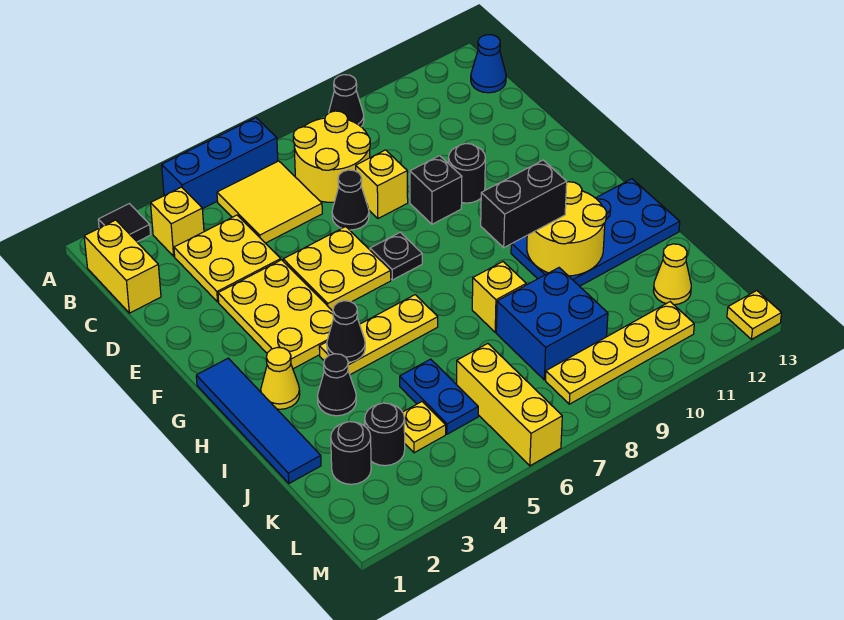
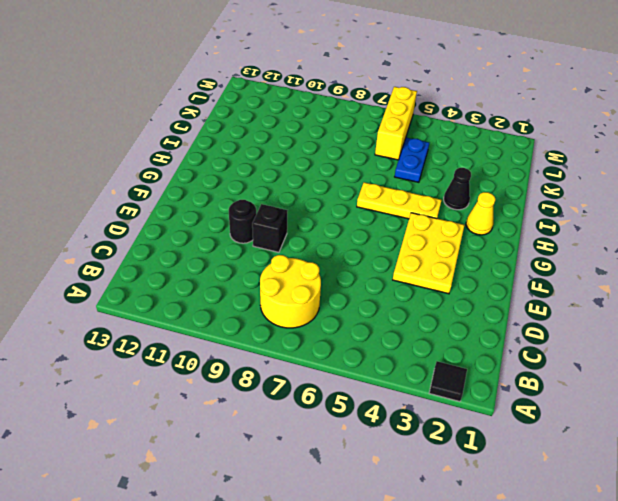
none -> blue brick A4:A6 level 1
none -> black cone A9 level 1
none -> yellow brick B1:C1 level 1
none -> yellow brick B3 level 1

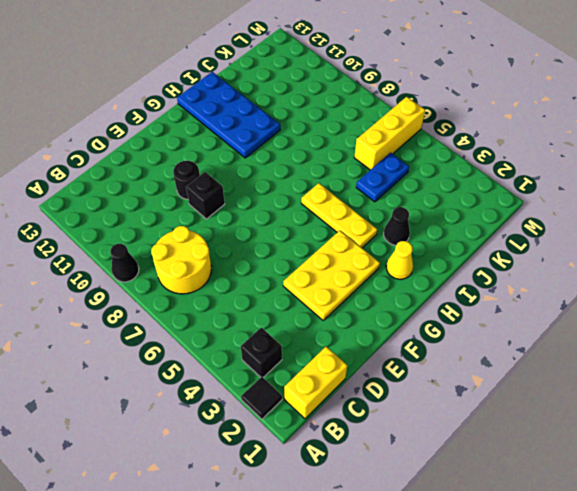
black brick B3 level 1 -> yellow brick B3 level 1
none -> blue brick A4:A6 level 1
none -> yellow tile B5:C6 level 1
none -> blue cone B13 level 1
none -> yellow plate C3:D4 level 1

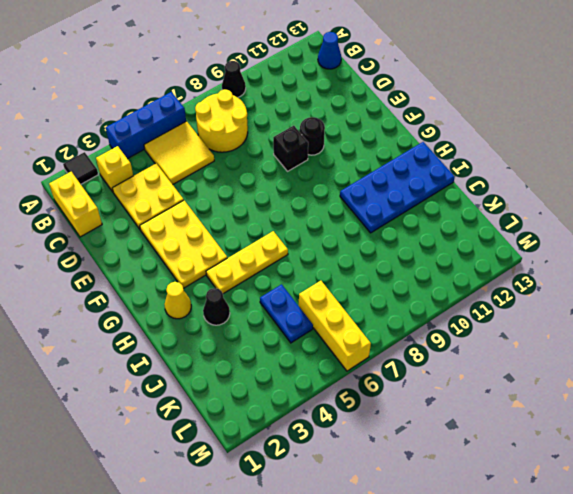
none -> black cone D7 level 1
none -> yellow brick D8 level 1
none -> yellow plate E5:F6 level 1
none -> black plate F7 level 1

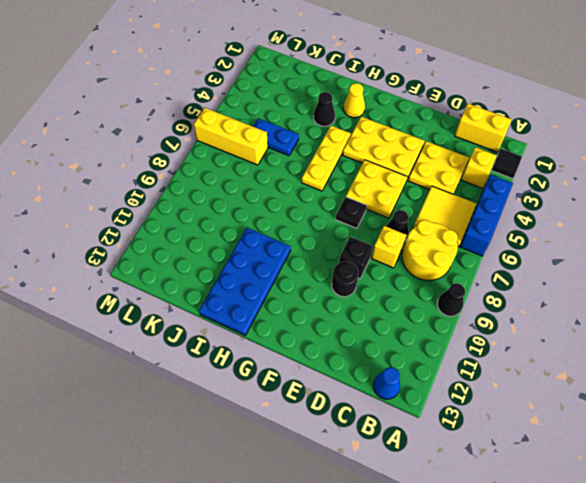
none -> blue tile G1:J1 level 1
none -> yellow brick I8 level 1
none -> blue brick J8:K9 level 1
none -> black round brick K2 level 1

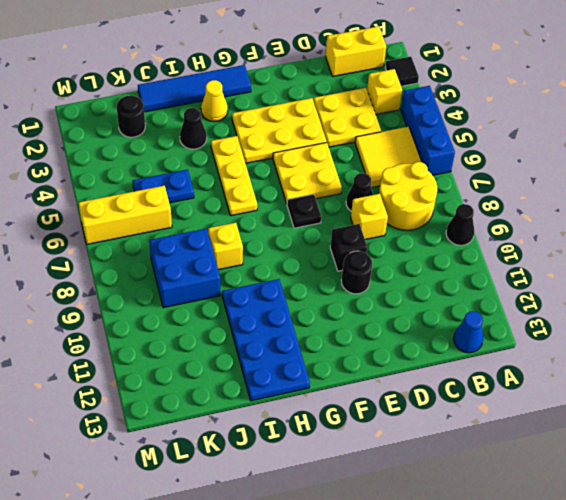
none -> black round brick K3 level 1
none -> yellow plate K4 level 1
none -> yellow cone K12 level 1
none -> yellow plate L8:L11 level 1

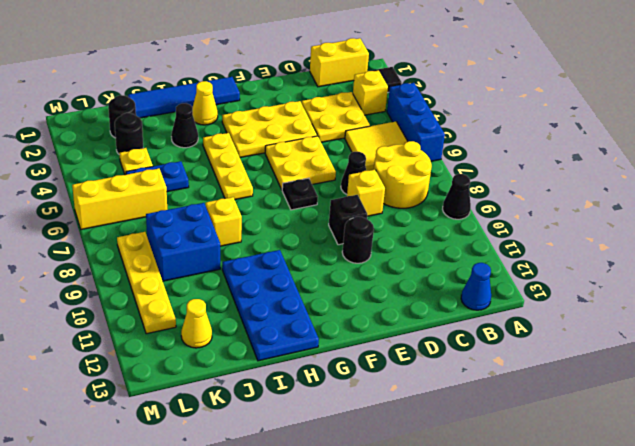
none -> yellow plate M13 level 1
none -> black cone H4 level 2
none -> yellow round brick H10:I11 level 2
none -> black brick H9:H10 level 3

